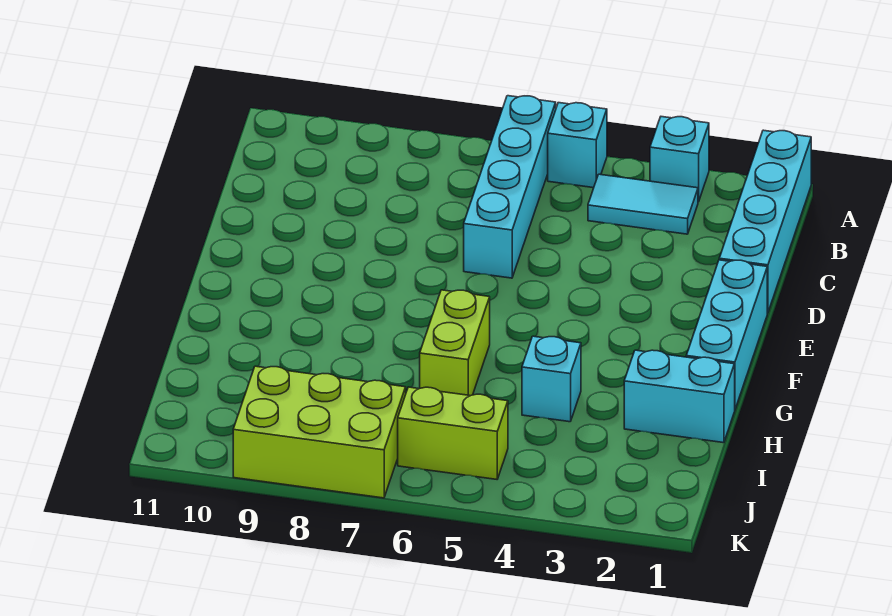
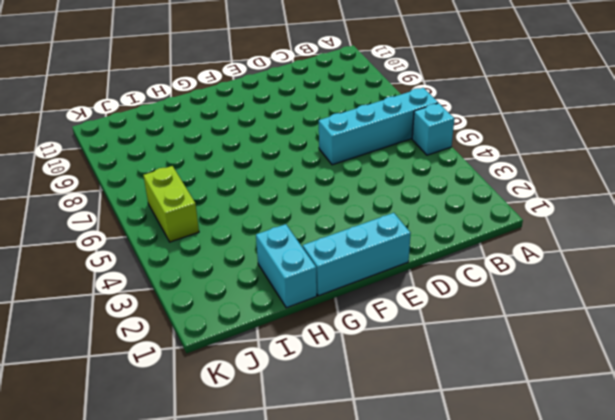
none -> cyan brick A1:D1 level 1
none -> cyan brick A3 level 1

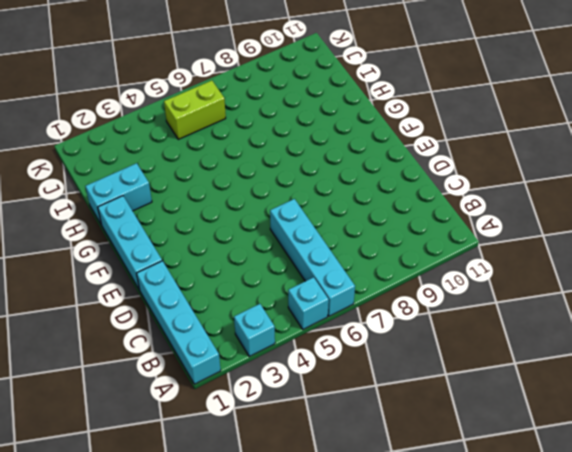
none -> cyan tile B3:B4 level 1
none -> lime brick G6:H6 level 1

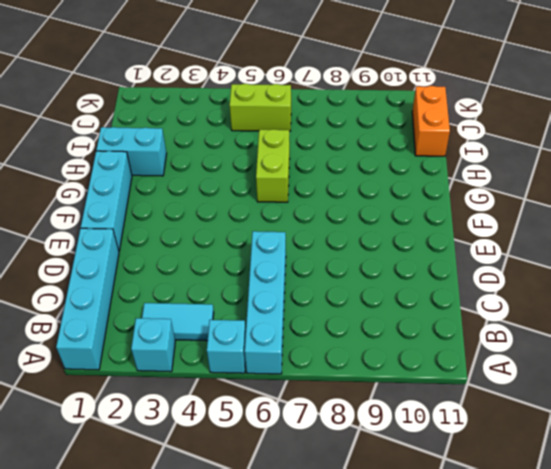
orange brick I11:J11 level 1 -> none
none -> cyan brick H4 level 1
none -> lime brick J7:K9 level 1

